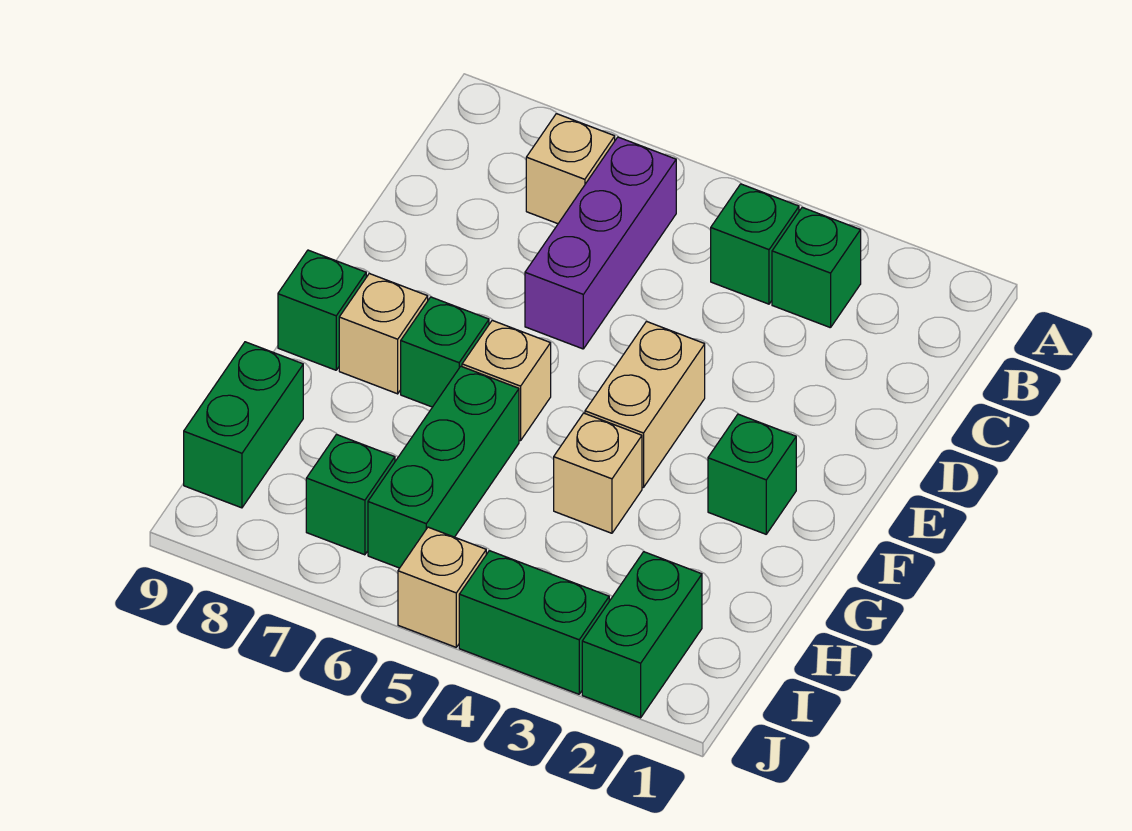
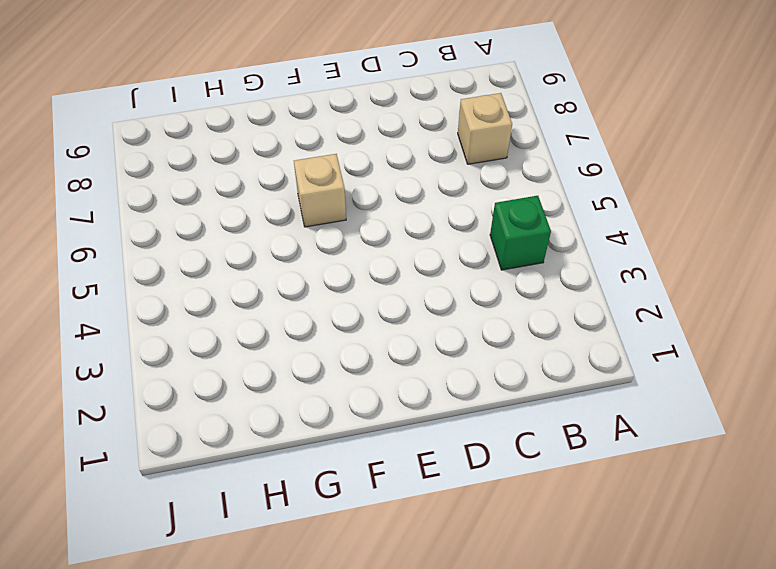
none -> green brick B3 level 1
none -> purple brick B6:D6 level 1
none -> tan brick E4:F4 level 1

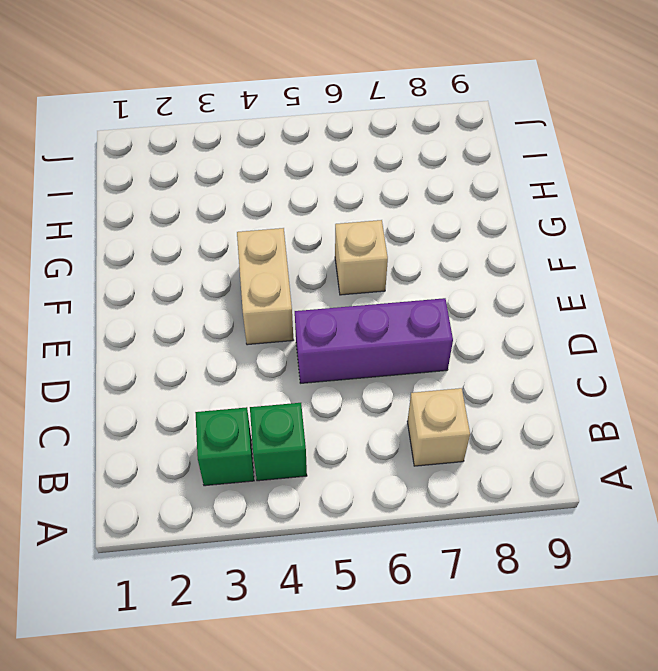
purple brick D5:D7 level 1 -> purple brick B6:D6 level 1
none -> green brick F2 level 1
none -> green brick F7 level 1
none -> tan brick F8 level 1

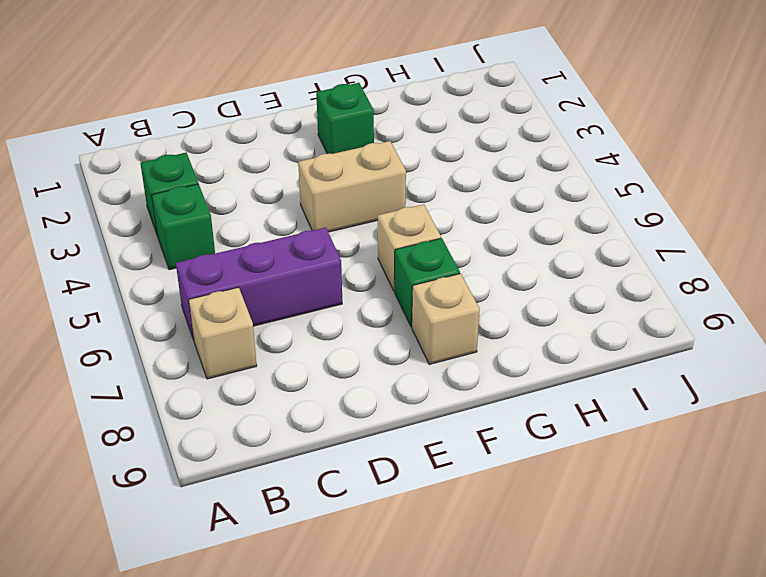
none -> green brick F9 level 1
none -> tan brick G4 level 1
none -> green brick G6:I6 level 1

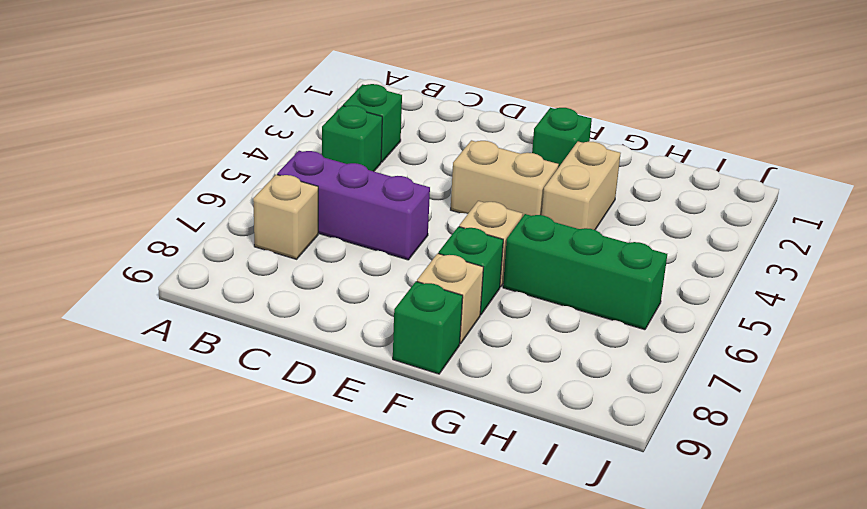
tan brick G3:G4 level 1 -> tan brick G4 level 1
none -> green brick H9:I9 level 1
none -> green brick I2:J2 level 1
none -> green brick I7 level 1

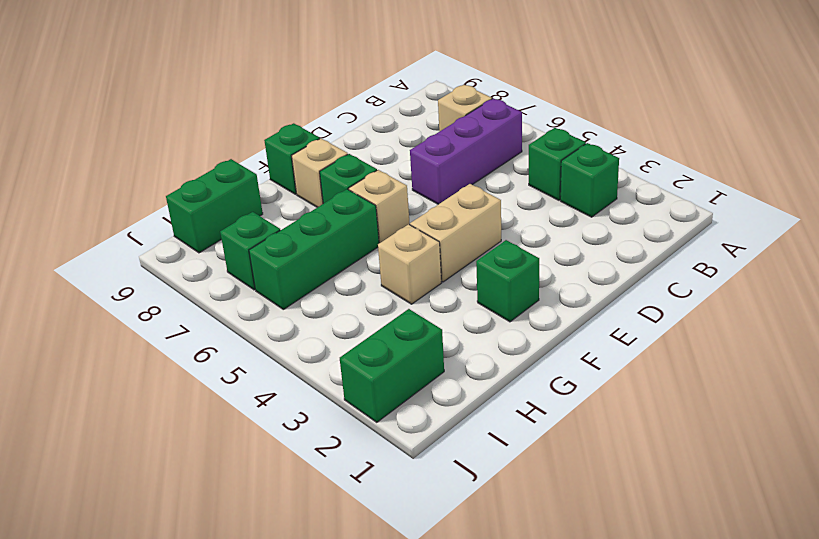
none -> green brick J3:J4 level 1
none -> tan brick J5 level 1

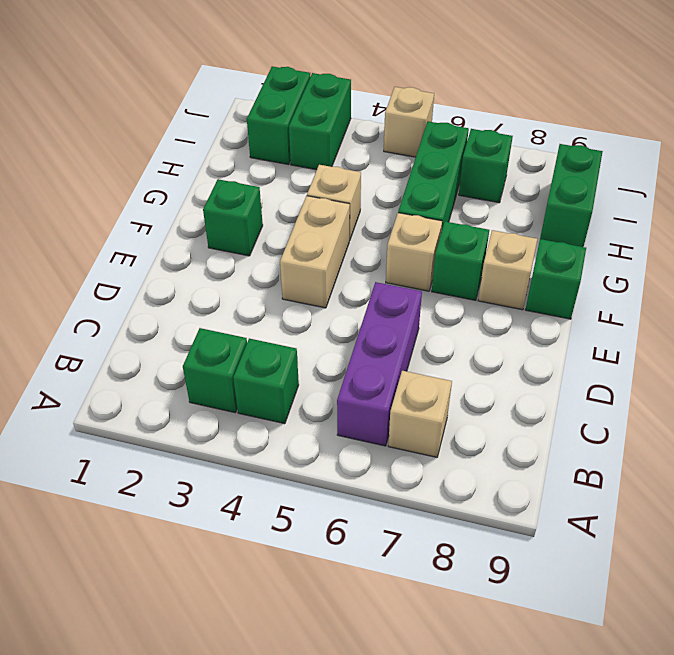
green brick I3:J3 level 1 -> green brick J3:J4 level 1

